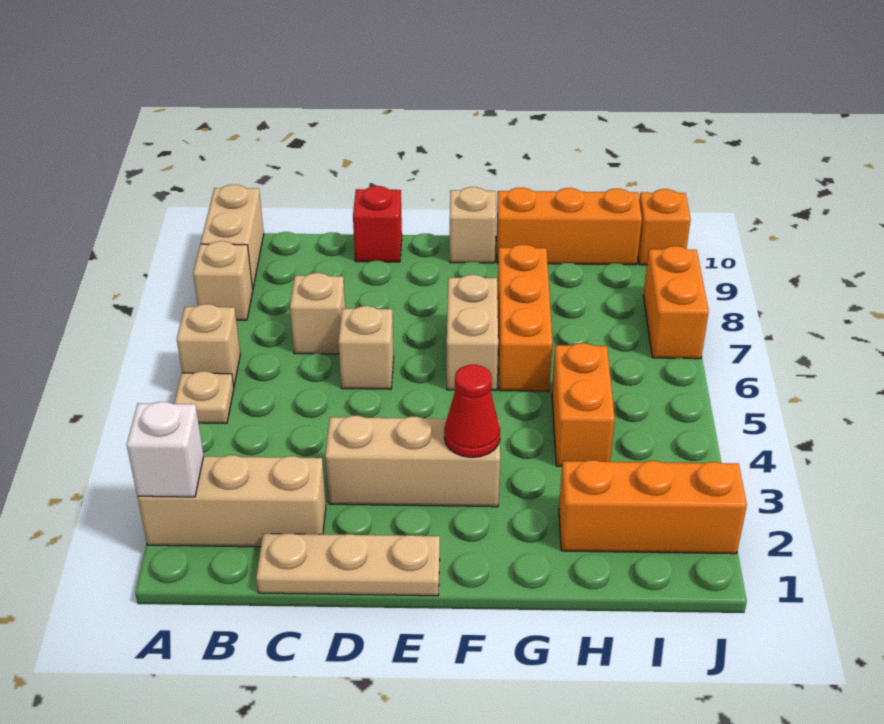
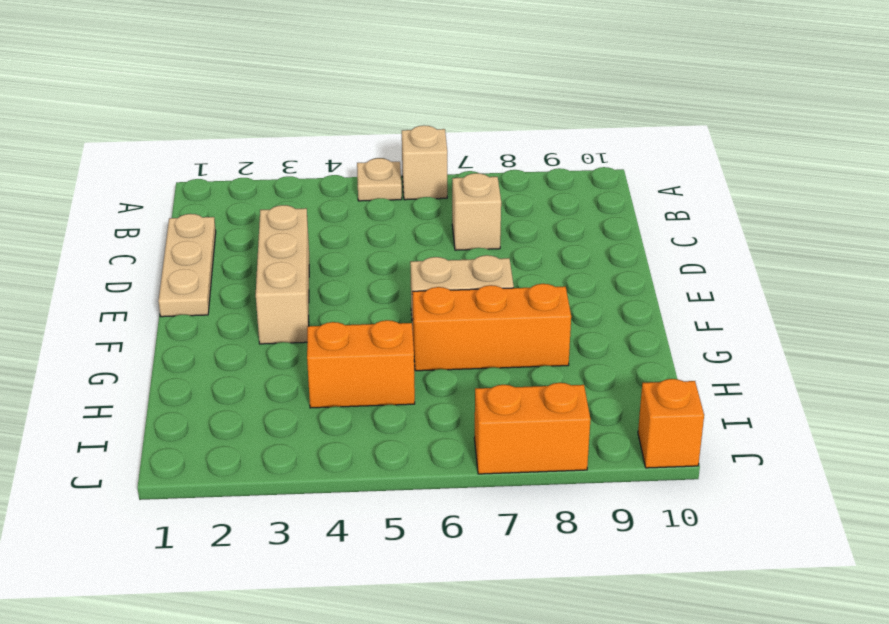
none -> tan brick A2:C2 level 1
none -> tan brick A8 level 1
none -> tan brick A9:A10 level 1

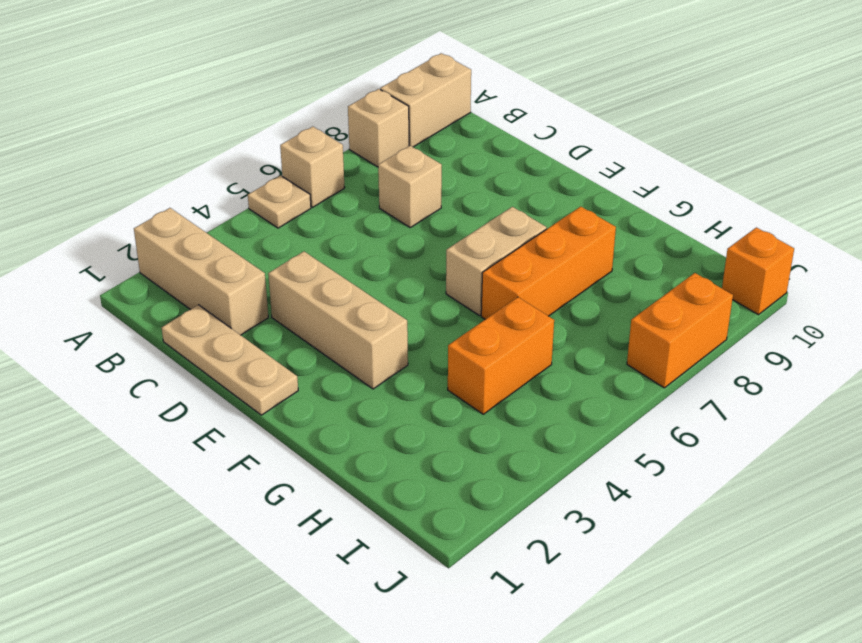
none -> tan brick D6 level 1
none -> red brick D10 level 1
none -> tan brick F10 level 1

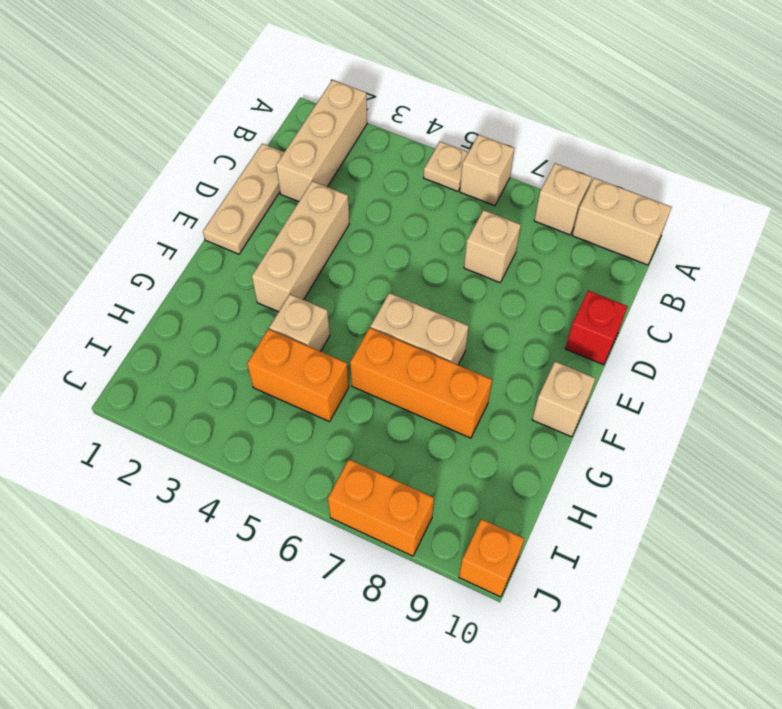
tan brick G4 level 1 -> tan brick D6 level 1
none -> orange brick G10:I10 level 1
none -> orange brick H2:J2 level 1
none -> white brick A2 level 2

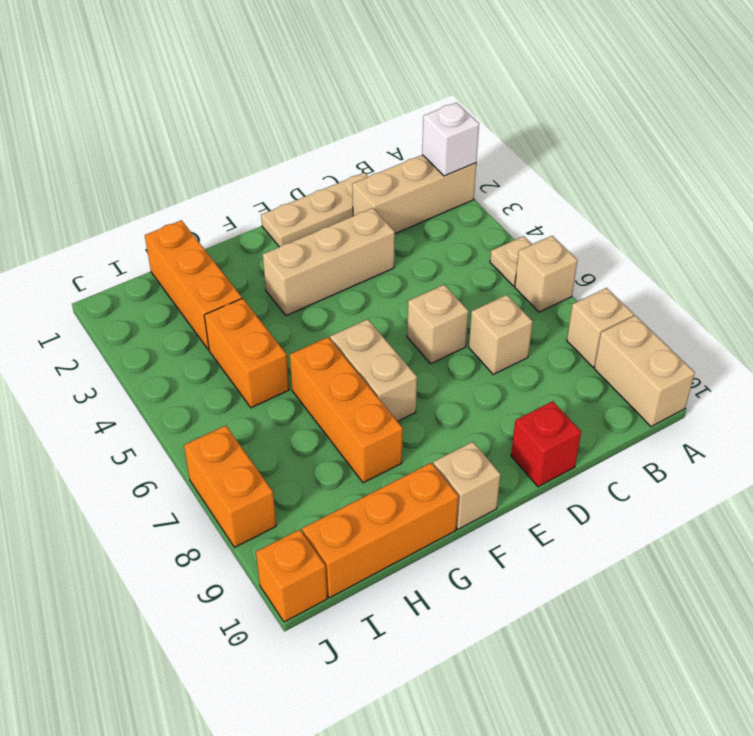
orange brick H1:H3 level 1 -> orange brick H2:J2 level 1
none -> red cone F3 level 2

